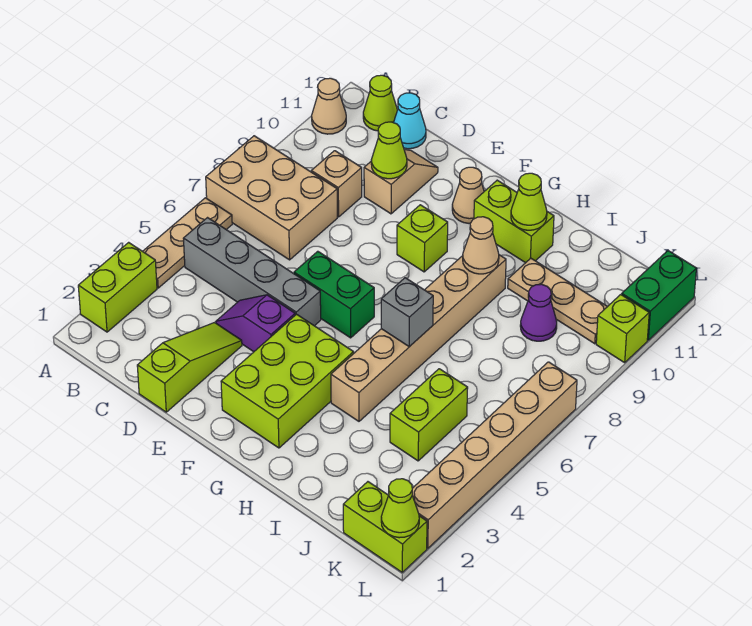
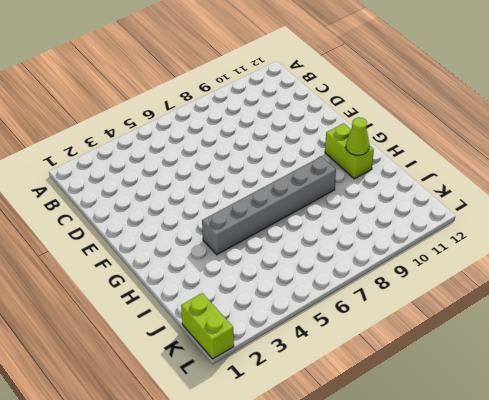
grey brick H4:H9 level 1 -> tan brick H4:H9 level 1
none -> lime brick A2:A3 level 1
none -> tan plate A4:A6 level 1
none -> tan brick A7:C8 level 1

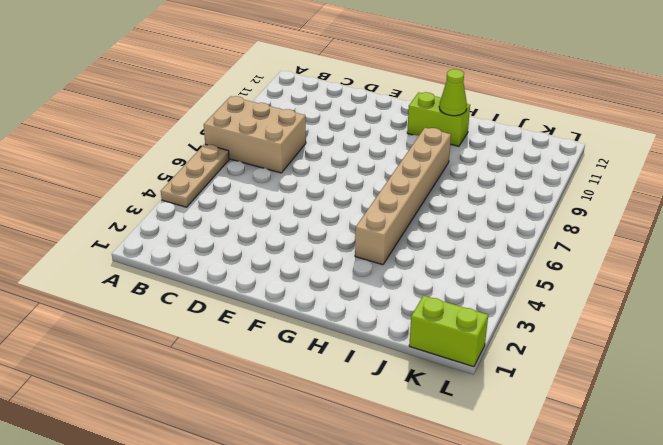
none -> lime brick A2:A3 level 1
none -> tan cone A11 level 1
none -> grey brick B5:E5 level 1

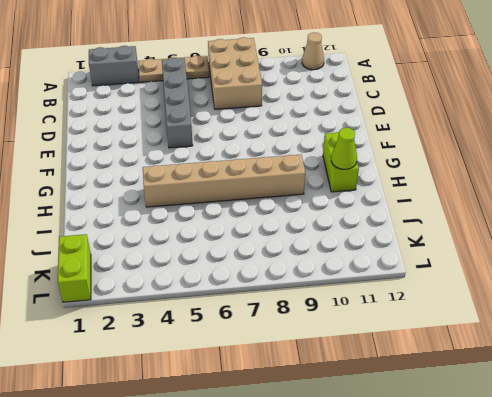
grey brick A2:A3 level 1 -> lime brick A2:A3 level 1
none -> lime cone B12 level 1
none -> tan brick C9 level 1
none -> cyan cone C12 level 1

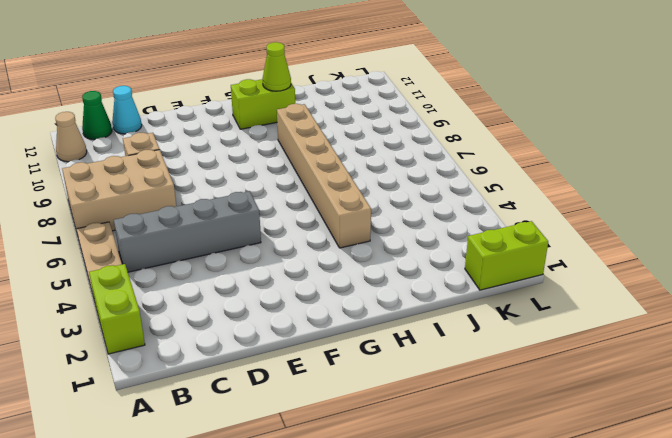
green cone B12 level 1 -> lime cone B12 level 1
none -> lime slope D1:D3 level 1 top 1
none -> purple slope D4:E4 level 1 top E
none -> tan slope D10:D11 level 1 top 10

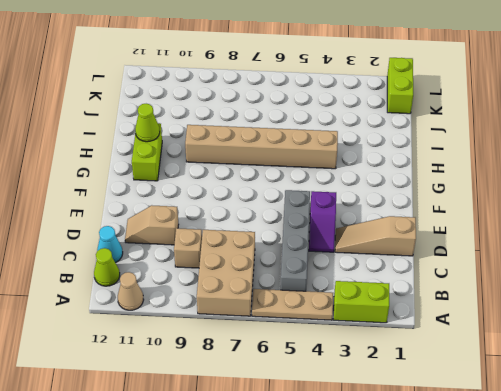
tan slope D1:D3 level 1 top 1 -> lime slope D1:D3 level 1 top 1
none -> green brick E6:F6 level 1
none -> lime brick F2:G4 level 1
none -> lime brick F9 level 1

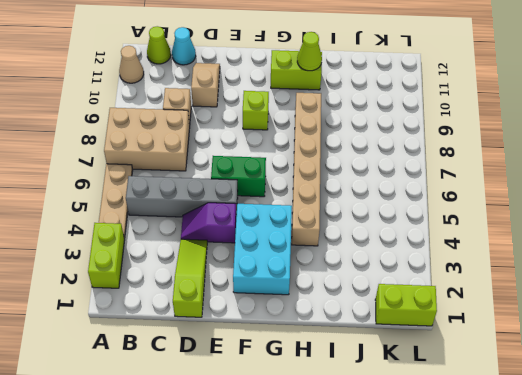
cyan brick F2:G4 level 1 -> lime brick F2:G4 level 1
none -> tan cone F11 level 1
none -> tan plate I10:K10 level 1
none -> lime brick J4:J5 level 1

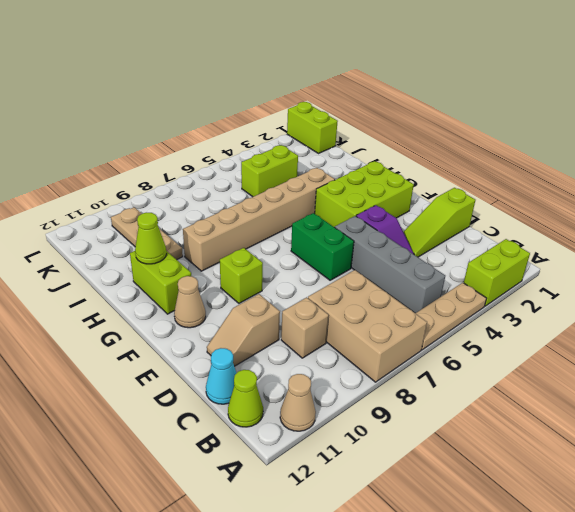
none -> purple cone J9 level 1
none -> tan brick L2:L7 level 1
none -> lime brick L10 level 1

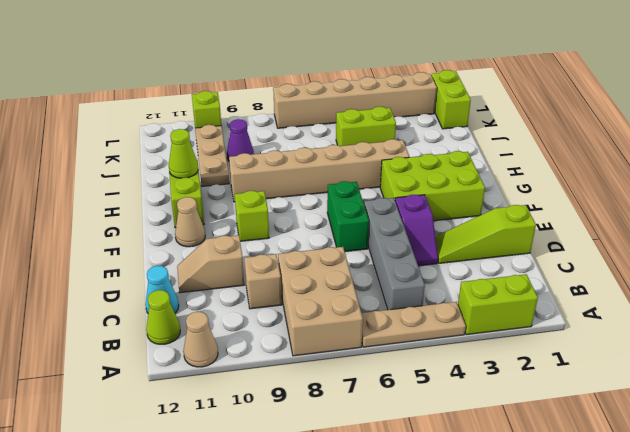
none -> green brick L11:L12 level 1
none -> lime cone D10 level 2
none -> grey brick H6 level 2

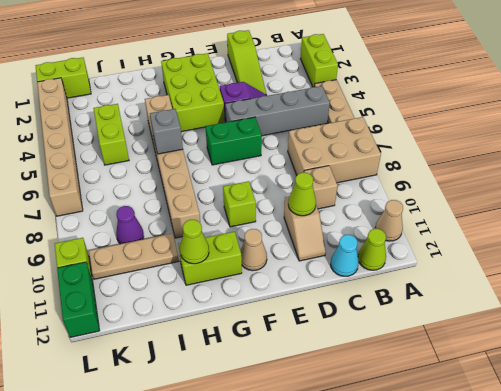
none -> tan cone H9 level 2
none -> lime cone L1 level 2

